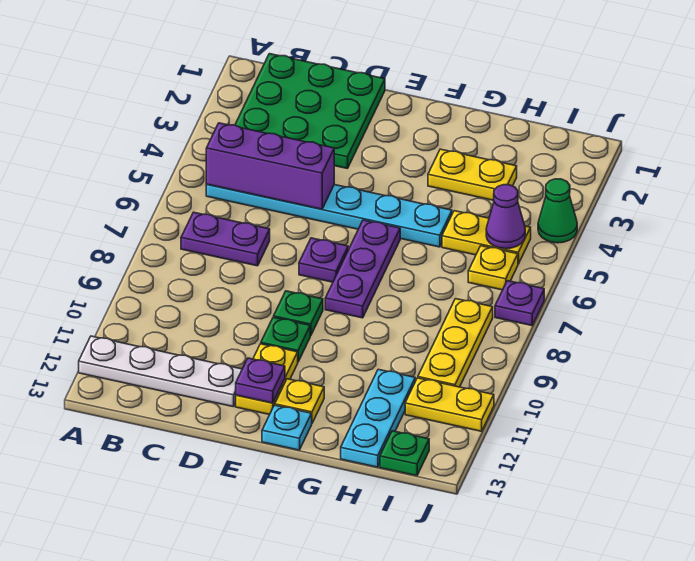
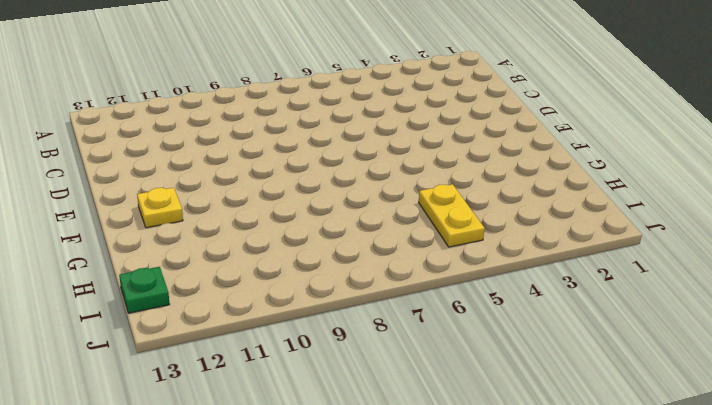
none -> white plate A12:D12 level 1
none -> green plate B1:D3 level 1
none -> cyan plate B5:G5 level 1

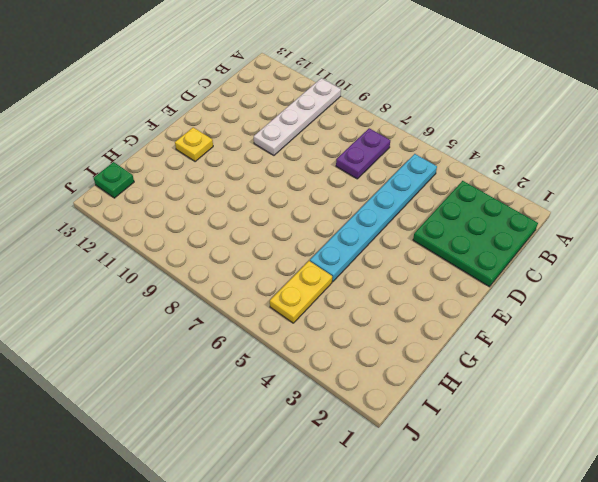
white plate A10:D10 level 1 -> white plate A12:D12 level 1
none -> purple plate E7 level 1
none -> green plate E9 level 1
none -> green plate E10 level 1

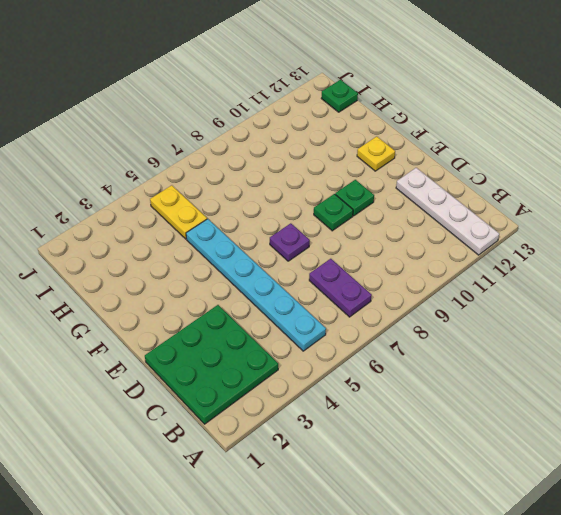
none -> yellow plate E11:E12 level 1
none -> purple plate F6:F8 level 1
none -> cyan plate F13 level 1

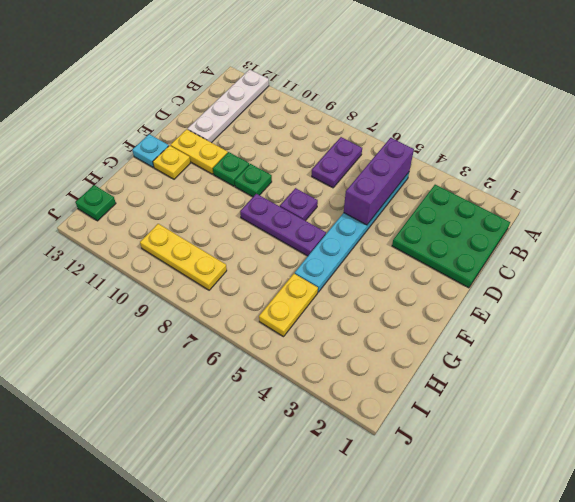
none -> yellow plate G3:H3 level 1
none -> cyan plate H11:H13 level 1
none -> yellow plate I6 level 1

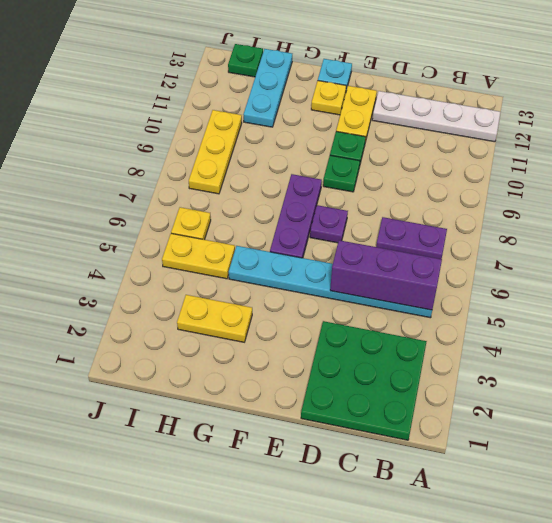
none -> yellow plate I11:J11 level 1
none -> green cone J4 level 1
none -> purple plate J7 level 1

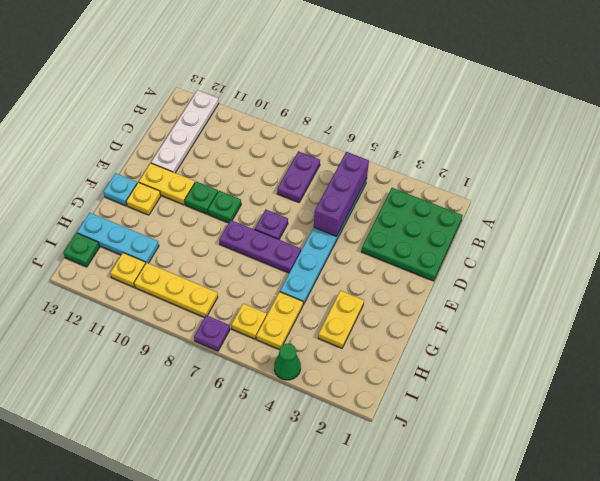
yellow plate I11 level 1 -> yellow plate I11:J11 level 1
none -> purple plate E12 level 2
none -> purple cone I5 level 2

